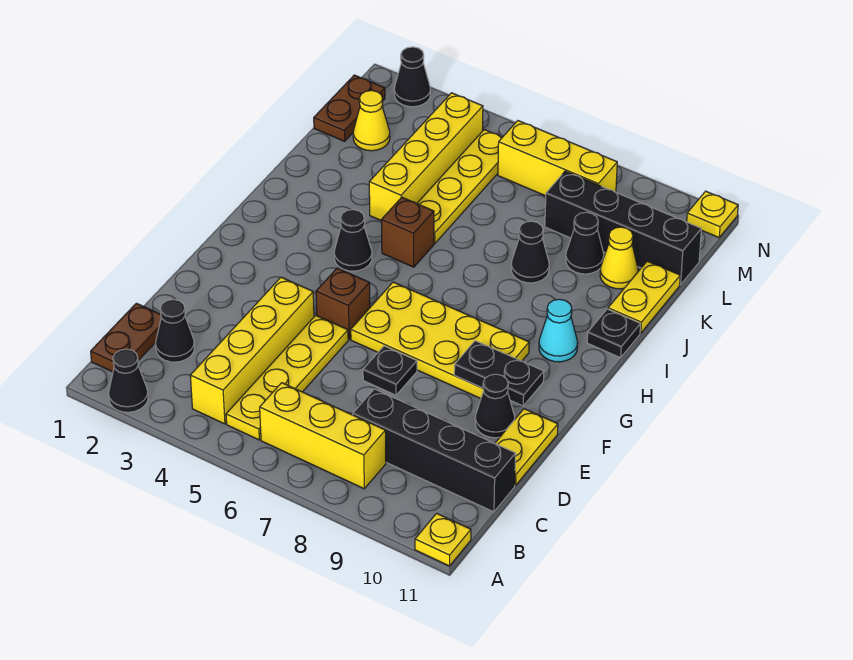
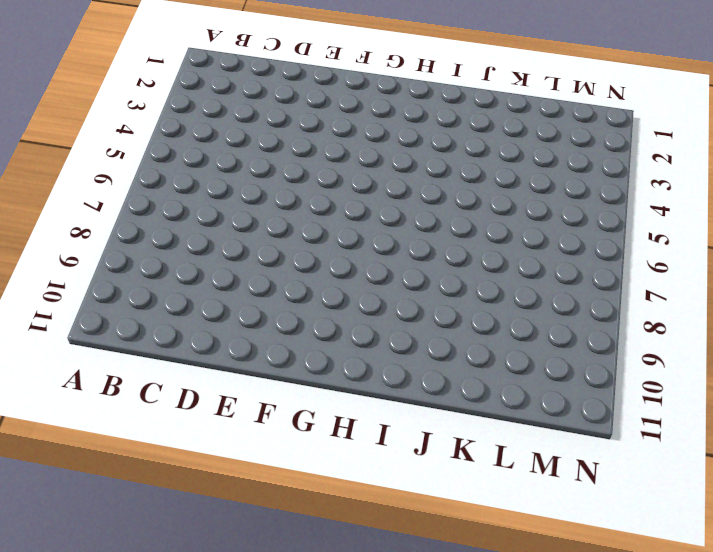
none -> black cone A2 level 1
none -> yellow plate A11 level 1
none -> brown plate B1:C1 level 1
none -> yellow brick B4:E4 level 1

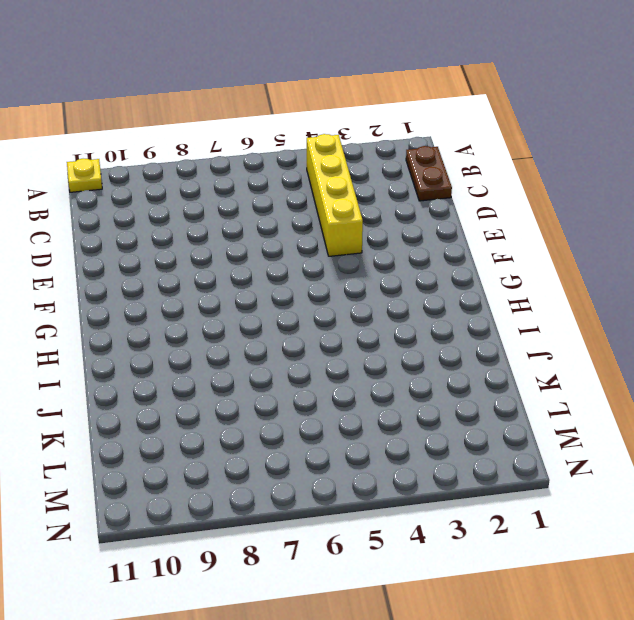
none -> black cone A2 level 1
none -> yellow plate B5:E5 level 1
none -> yellow brick B6:B8 level 1
none -> black cone C2 level 1

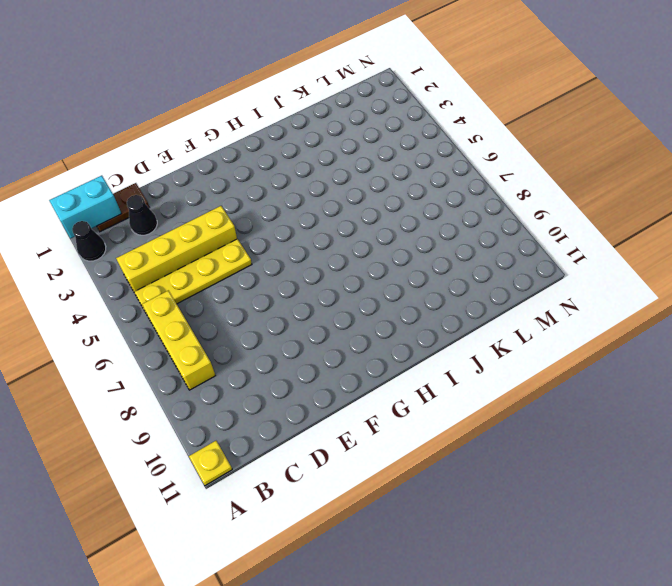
cyan brick A1:B1 level 2 -> none
none -> black brick C8:C11 level 1
none -> yellow plate D11:E11 level 1
none -> black plate E7 level 1
none -> black cone E10 level 1

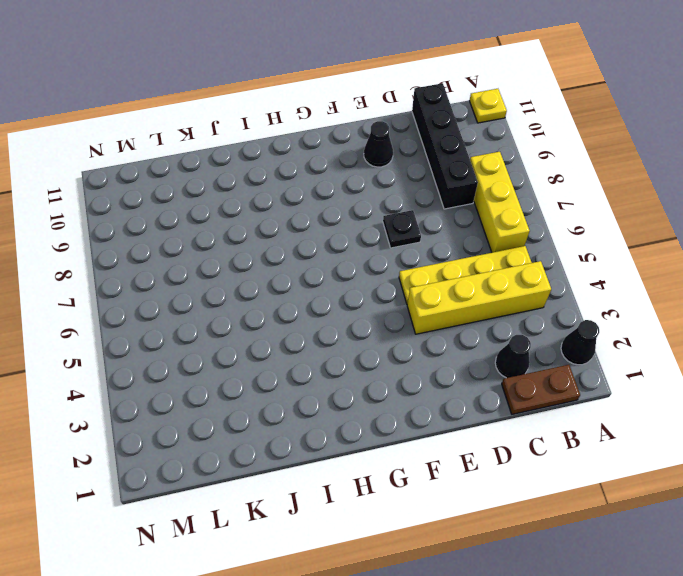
none -> yellow plate D11:E11 level 1
none -> brown brick F5 level 1
none -> yellow plate F6:G9 level 1
none -> black cone H4 level 1

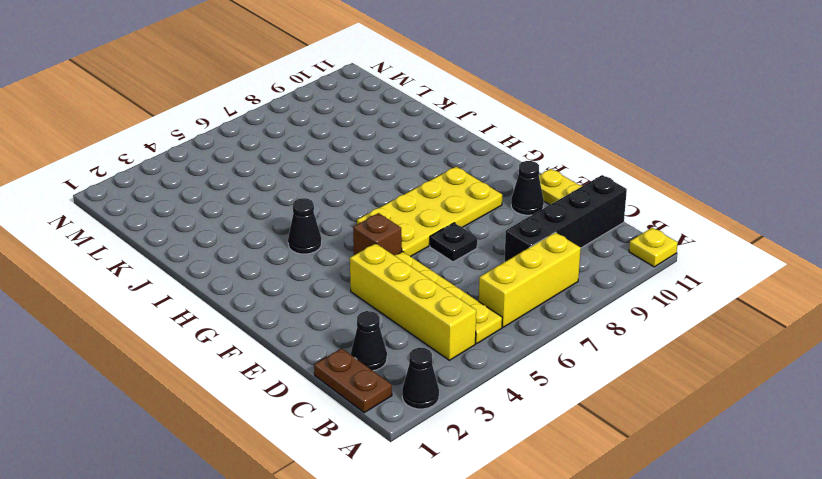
none -> cyan cone H10 level 1
none -> brown brick I5 level 1
none -> black plate I11 level 1
none -> yellow brick J4:M4 level 1

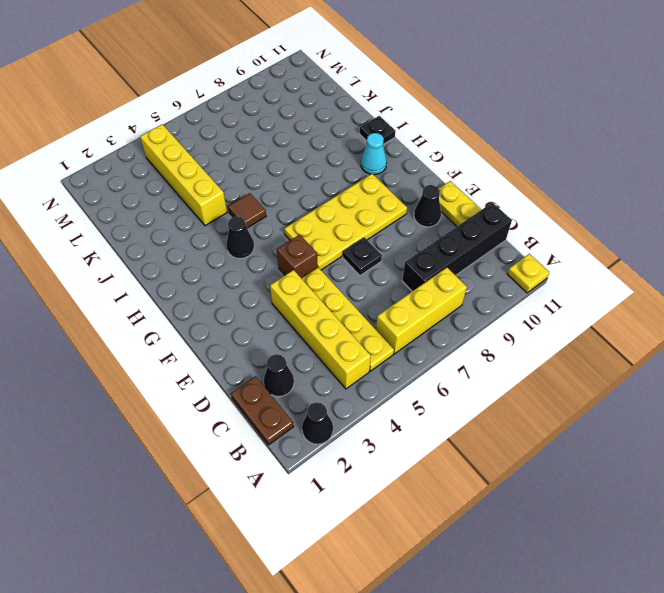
brown tile I5 level 1 -> brown brick I5 level 1
none -> yellow plate J5:M5 level 1
none -> black cone J8 level 1
none -> yellow plate J11:K11 level 1
none -> black cone K9 level 1

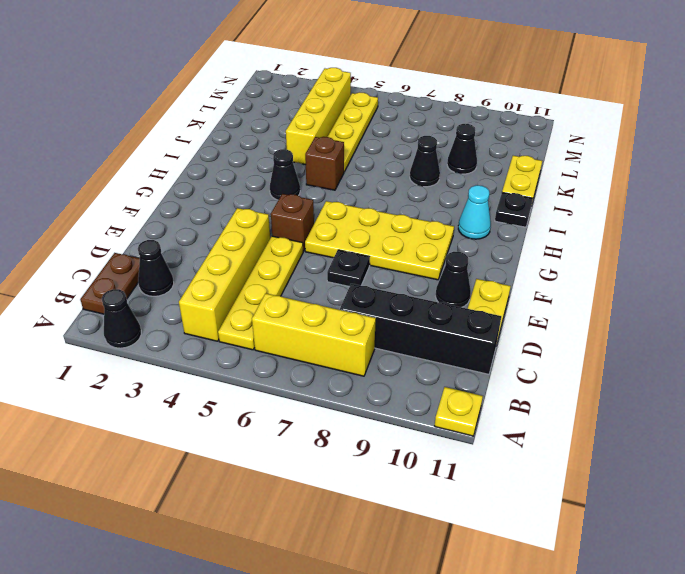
none -> yellow cone K10 level 1
none -> brown plate L1:M1 level 1
none -> yellow cone L2 level 1
none -> black brick L8:L11 level 1

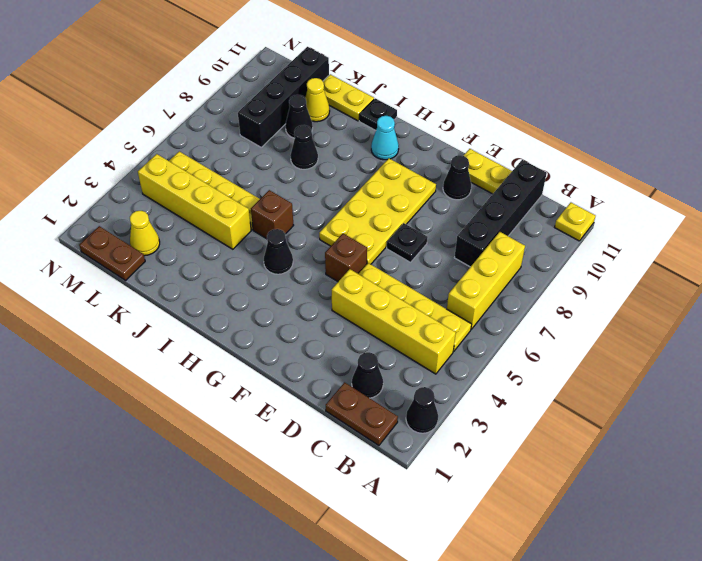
none -> yellow brick M6:M8 level 1
none -> black cone N2 level 1
none -> yellow plate N11 level 1
none -> black plate F9:F10 level 2

